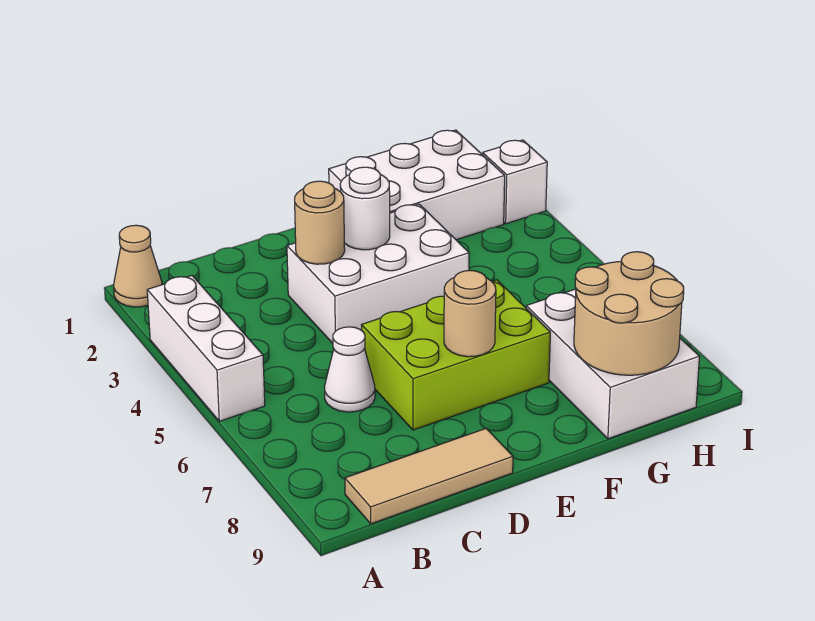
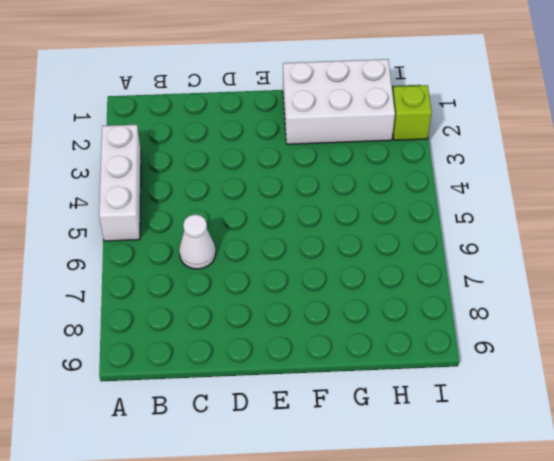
lime brick I2 level 1 -> white brick I2 level 1
none -> tan cone A1 level 1
none -> tan tile B9:D9 level 1
none -> white brick D3:F4 level 1

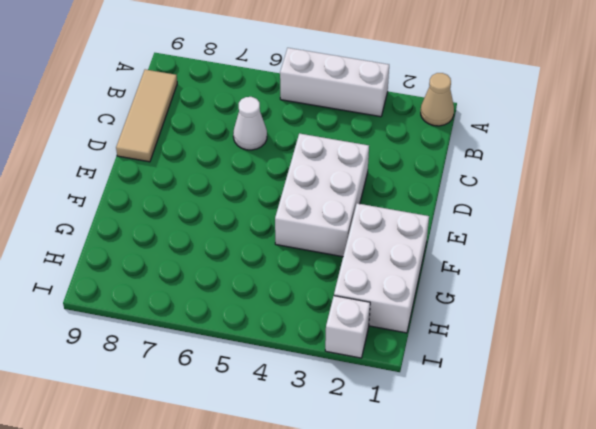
none -> lime brick D6:F7 level 1
none -> white brick G7:H9 level 1
none -> tan round brick D3 level 2

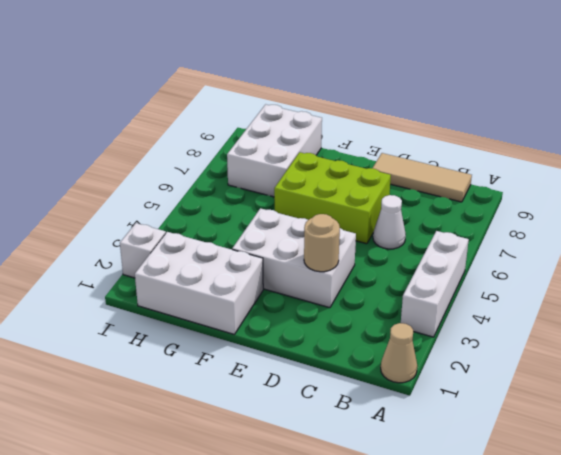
none -> white round brick E3 level 2
none -> tan round brick E7 level 2
none -> tan round brick G8:H9 level 2

